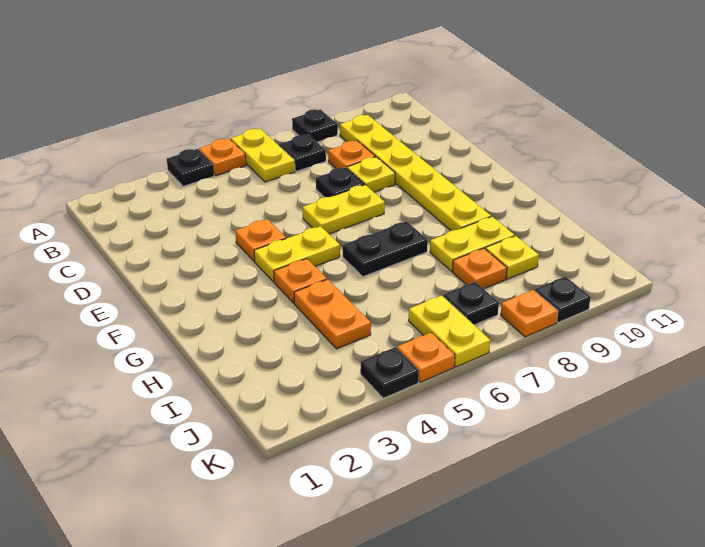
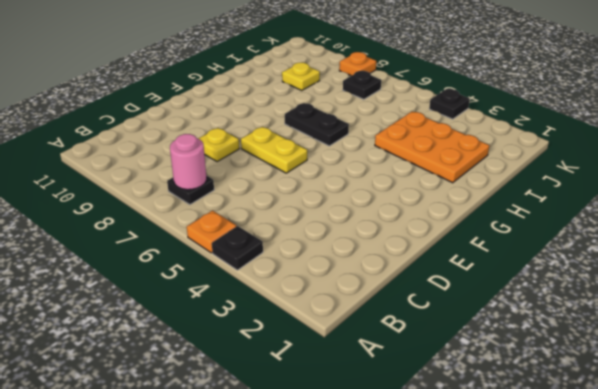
pink round brick B7 level 2 -> none
orange plate H2:I4 level 1 -> orange plate H4:I4 level 1
none -> yellow plate A6:B6 level 1
none -> black plate A8 level 1
none -> yellow plate B9:G9 level 1

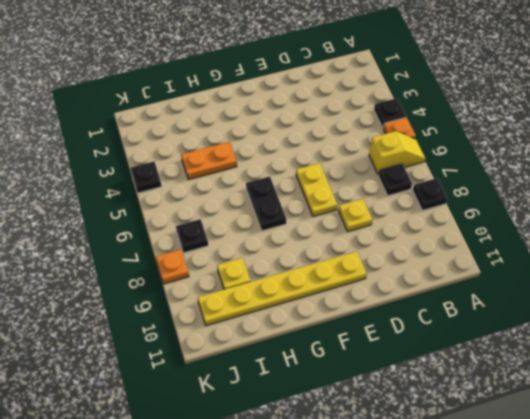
yellow slope A6:B6 level 1 top B -> yellow plate A6:B6 level 1
yellow plate E10:J10 level 1 -> yellow plate B9:G9 level 1
none -> orange plate C8 level 1
none -> black plate D7 level 1
none -> orange plate E4 level 1

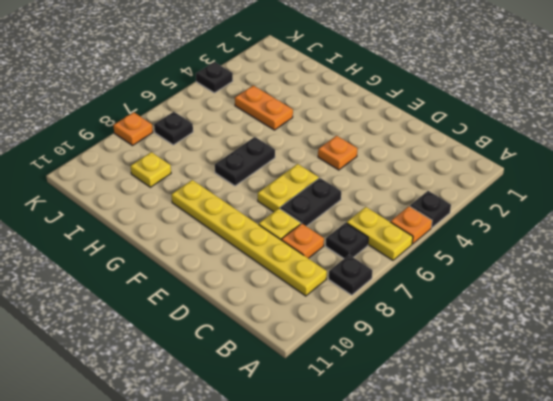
black plate D6:D7 level 1 -> black plate D7 level 1
none -> yellow plate F4:F5 level 1
none -> orange plate G4 level 1
none -> yellow plate H8:H9 level 1

